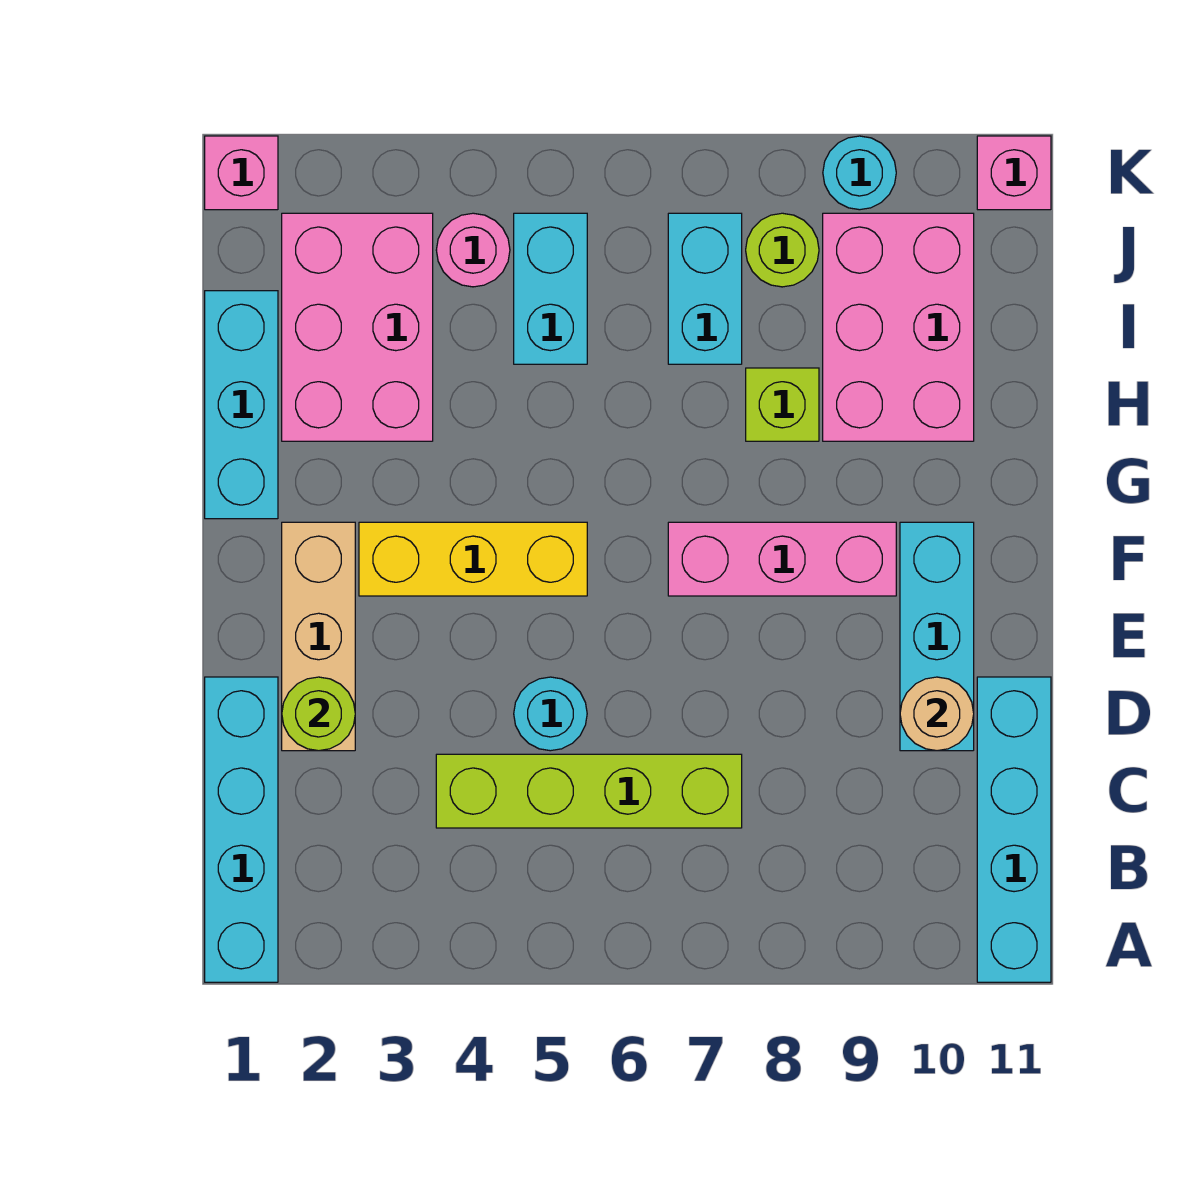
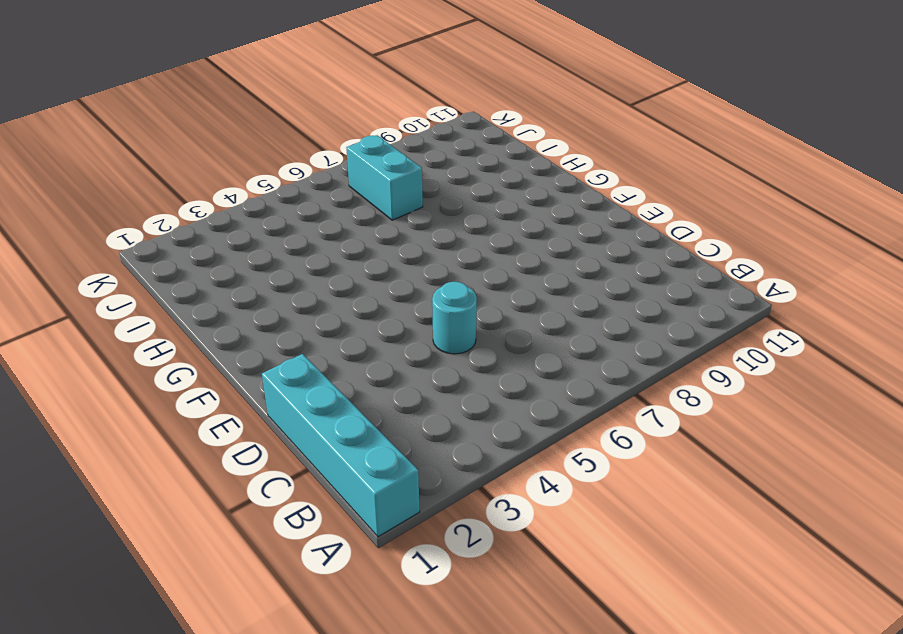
none -> cyan brick A11:D11 level 1
none -> lime brick C4:C7 level 1
none -> tan brick D2:F2 level 1

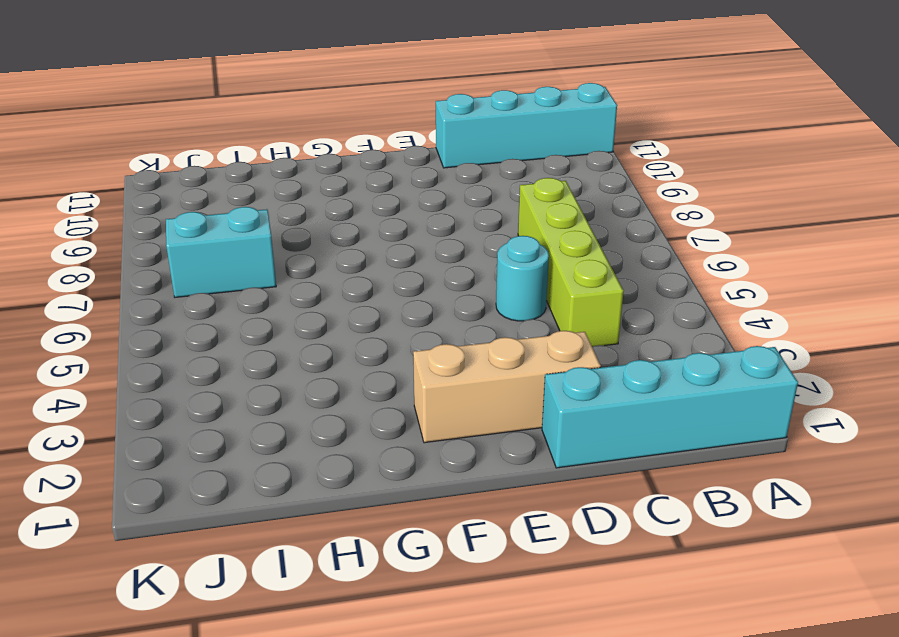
none -> cyan brick D10:F10 level 1
none -> yellow brick F3:F5 level 1
none -> pink brick F7:F9 level 1

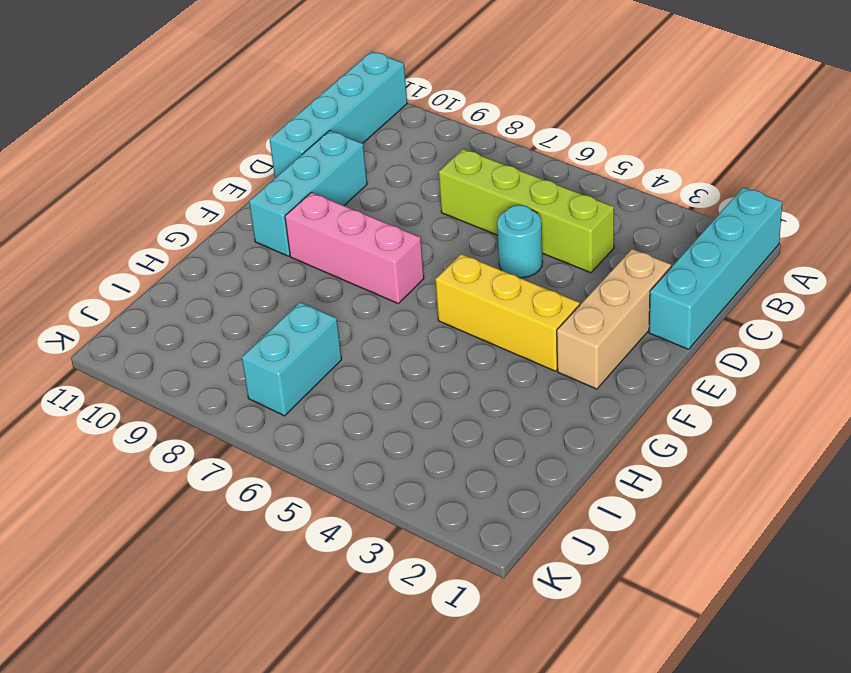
none -> cyan brick G1:I1 level 1
none -> pink brick H2:J3 level 1
none -> lime brick H8 level 1

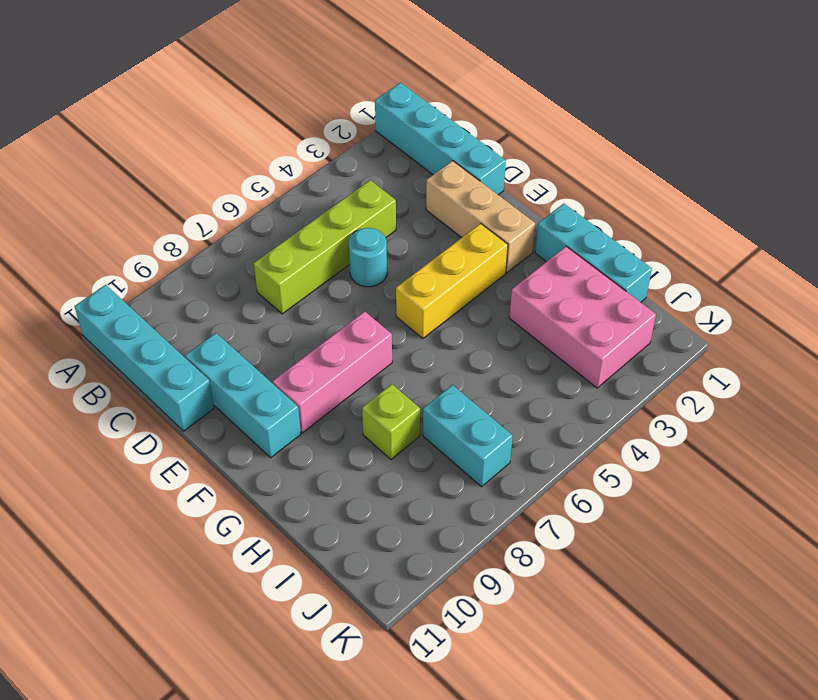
none -> pink brick H9:J10 level 1
none -> cyan brick I5:J5 level 1
none -> pink round brick J4 level 1

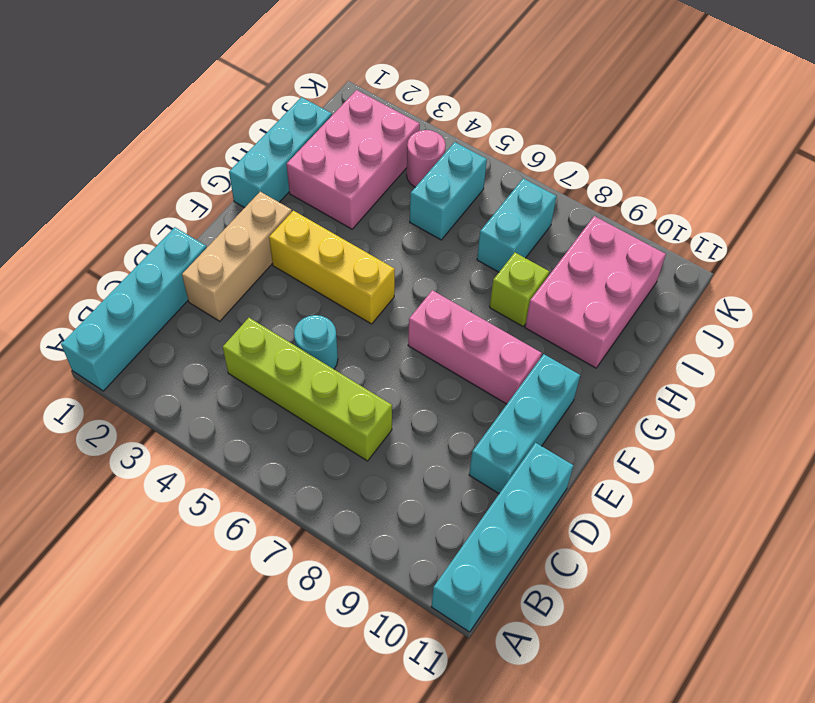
none -> lime round brick J8 level 1
none -> pink brick K1 level 1
none -> cyan round brick K9 level 1

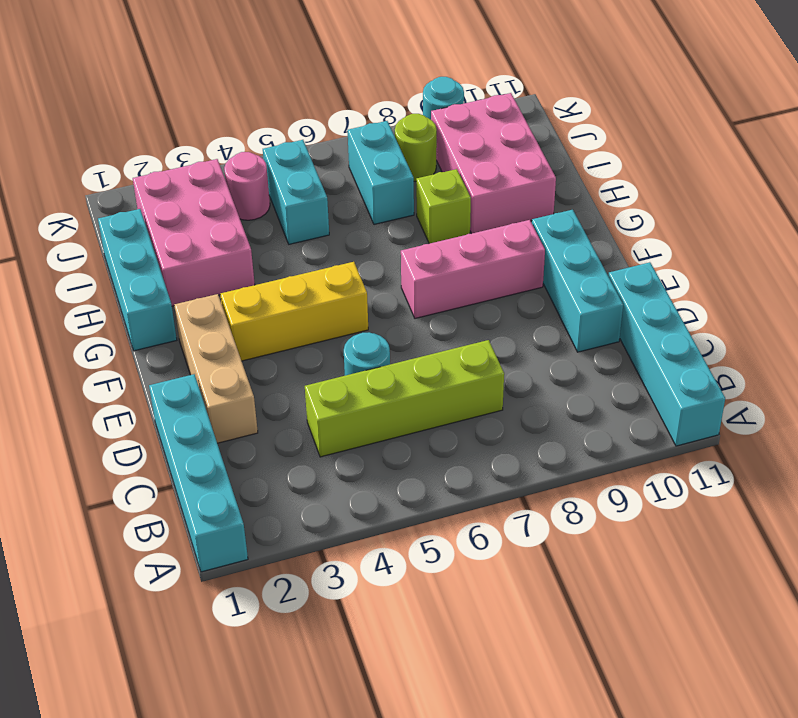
none -> pink brick K1 level 1
none -> pink brick K11 level 1
none -> lime round brick D2 level 2

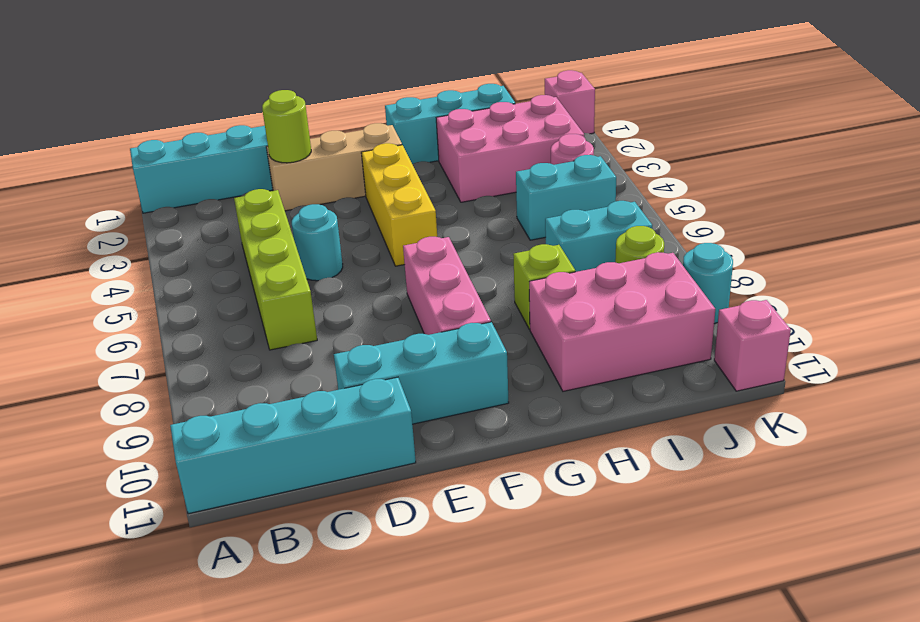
none -> tan round brick D10 level 2

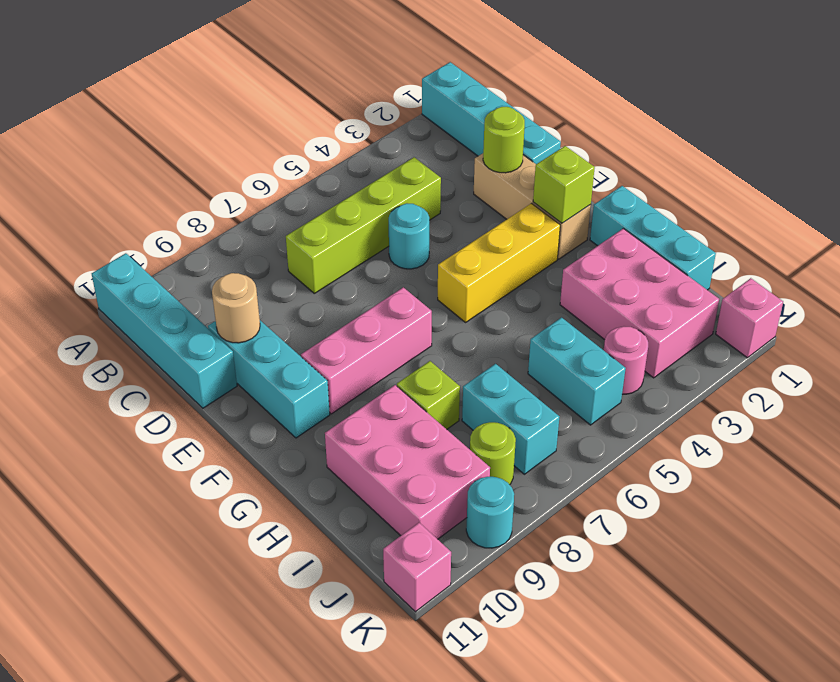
lime brick F2 level 2 -> none

